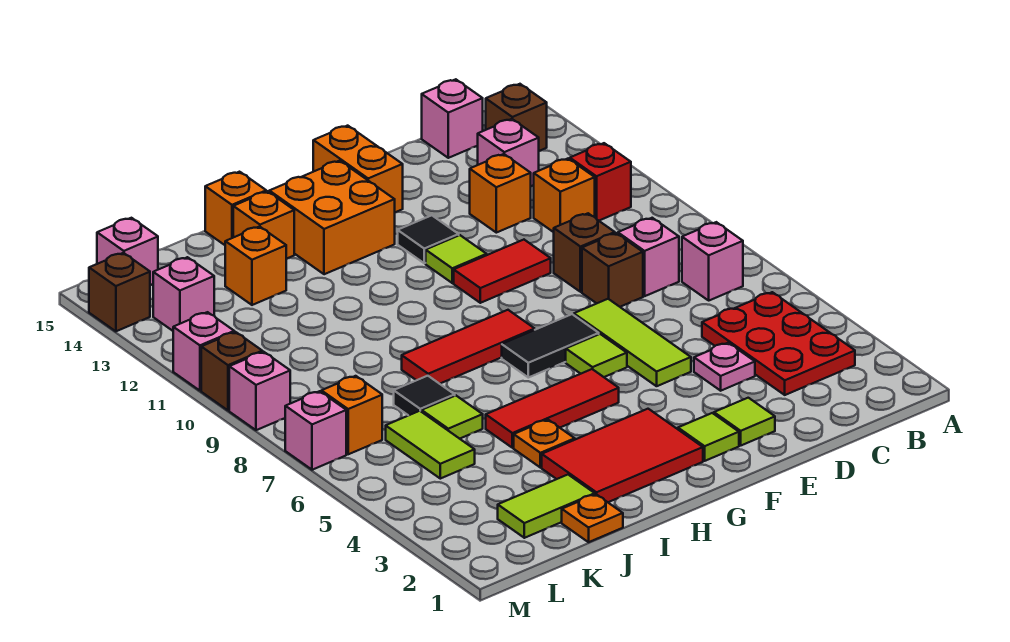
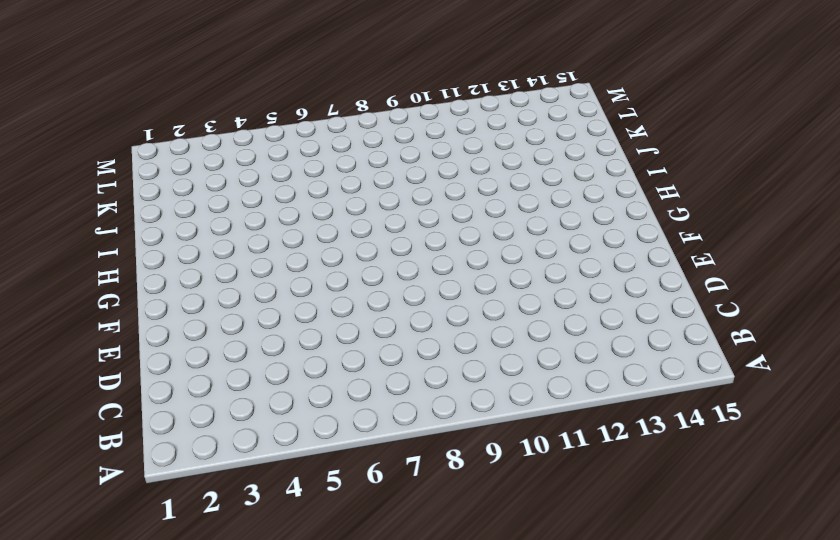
none -> red plate B3:C5 level 1
none -> pink brick B7 level 1
none -> red brick B11 level 1
none -> brown brick B14 level 1

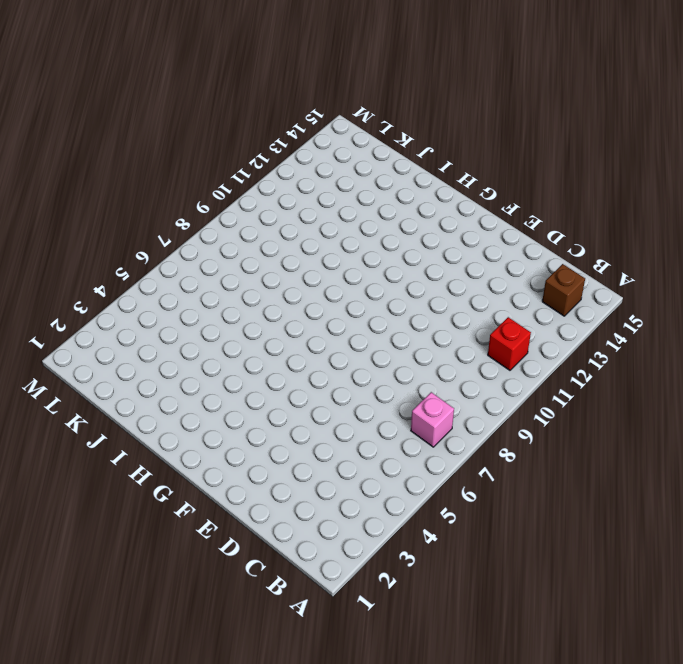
none -> red plate B3:C5 level 1
none -> pink brick C8 level 1
none -> orange brick C11 level 1
none -> pink brick C13 level 1

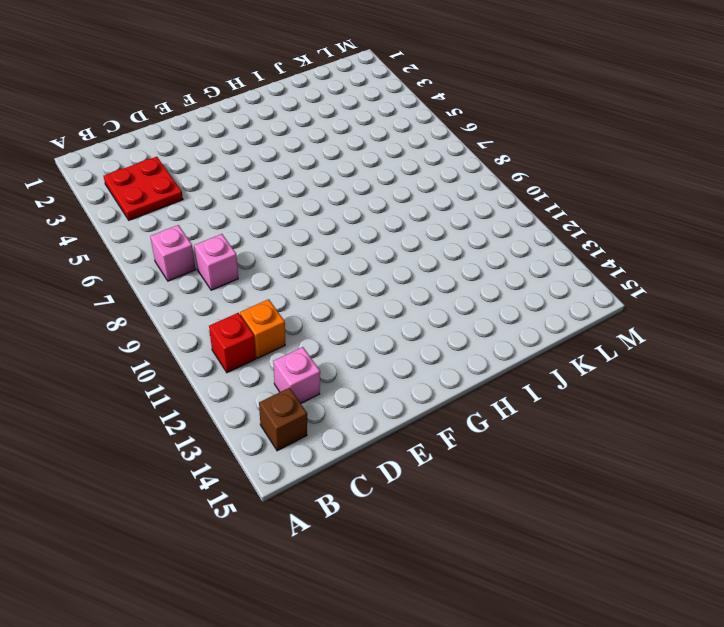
red plate B3:C4 level 1 -> red plate B3:C5 level 1
none -> pink brick C15 level 1
none -> pink plate D4 level 1
none -> brown brick D8 level 1
none -> brown brick D9 level 1

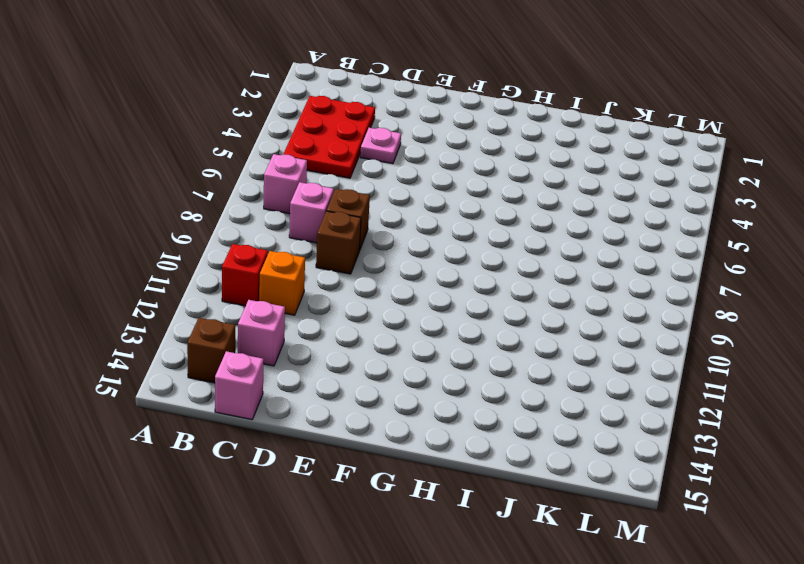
none -> orange brick D12 level 1
none -> lime tile E2 level 1
none -> lime tile E5:E7 level 1
none -> red tile E10:F10 level 1

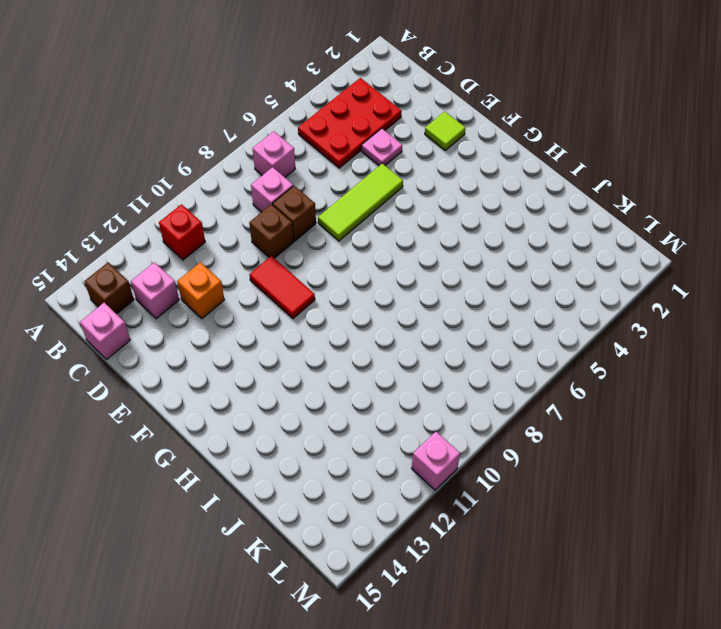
none -> orange brick C11 level 1
none -> lime tile F2 level 1
none -> lime tile F6 level 1
none -> black tile F7:G7 level 1

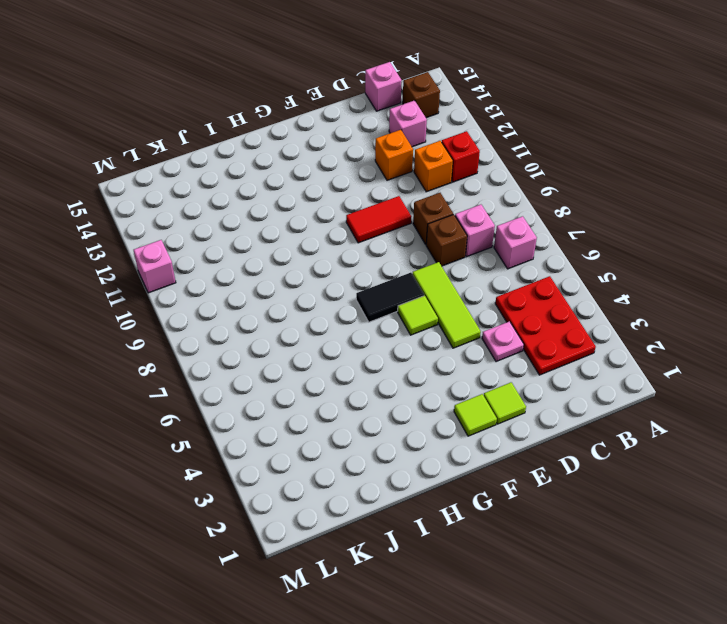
none -> lime tile F11 level 1
none -> black tile F12 level 1
none -> orange brick F14:F15 level 1
none -> red tile G2:I3 level 1

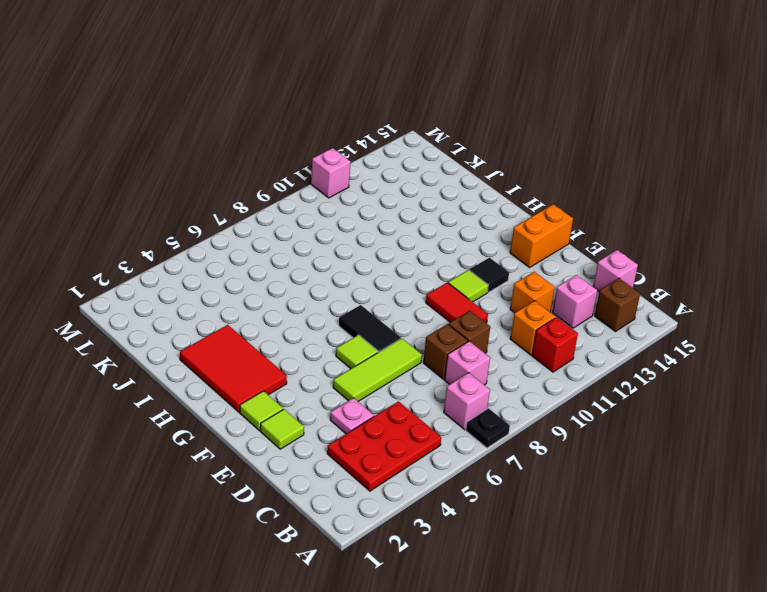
black plate A7 level 1 -> none
none -> red tile G5:I5 level 1
none -> red tile G8:I8 level 1
none -> orange brick G13:H14 level 1
none -> orange plate I4 level 1

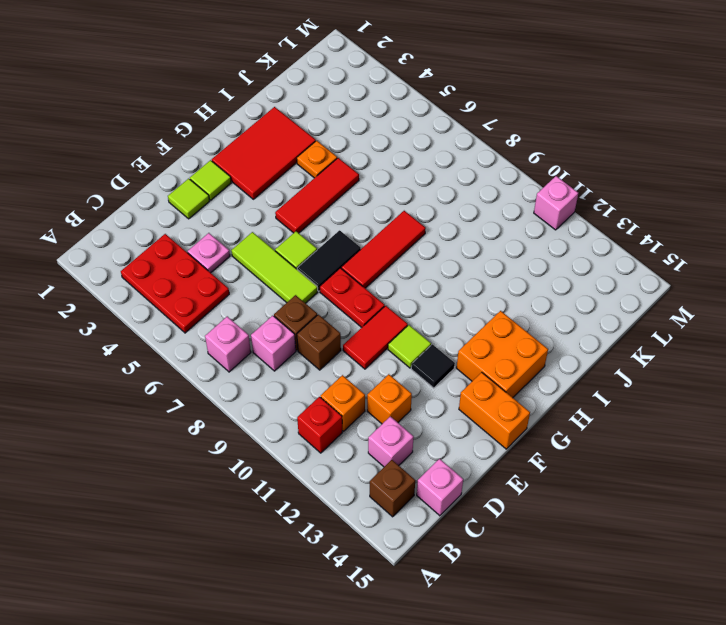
red plate F8:F9 level 1 -> none
none -> orange brick I14 level 1
none -> orange brick I15 level 1
none -> orange plate J1 level 1
none -> lime tile J2:K2 level 1

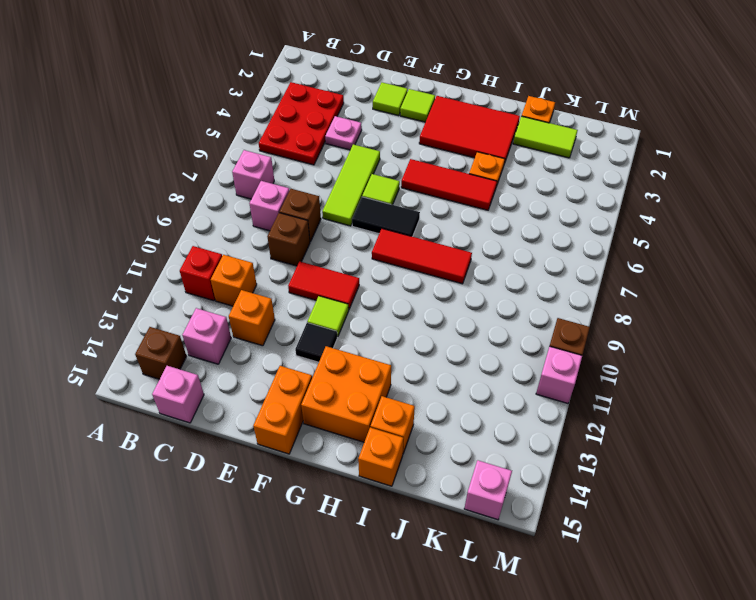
none -> lime tile J6 level 1
none -> black tile J7 level 1
none -> orange brick J13 level 1
none -> lime tile K5:K6 level 1

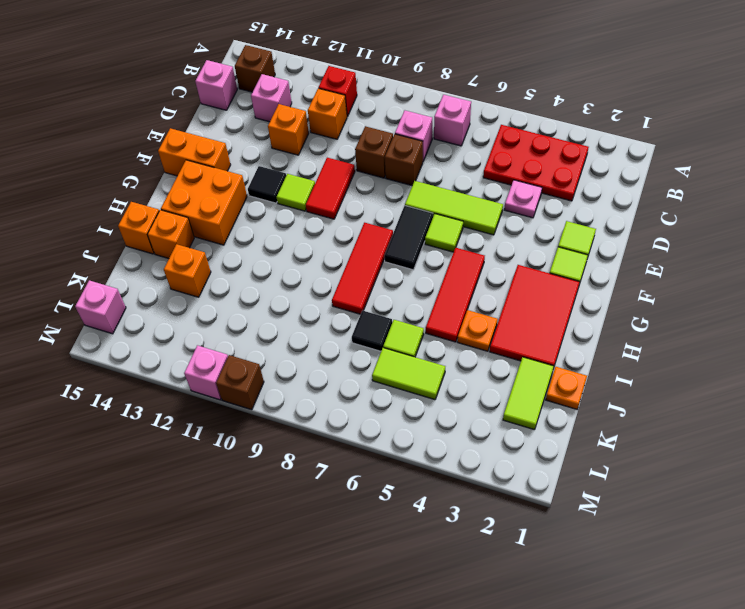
none -> orange brick L7 level 1
none -> pink brick L13 level 1
none -> pink brick M7 level 1
none -> pink brick M9 level 1

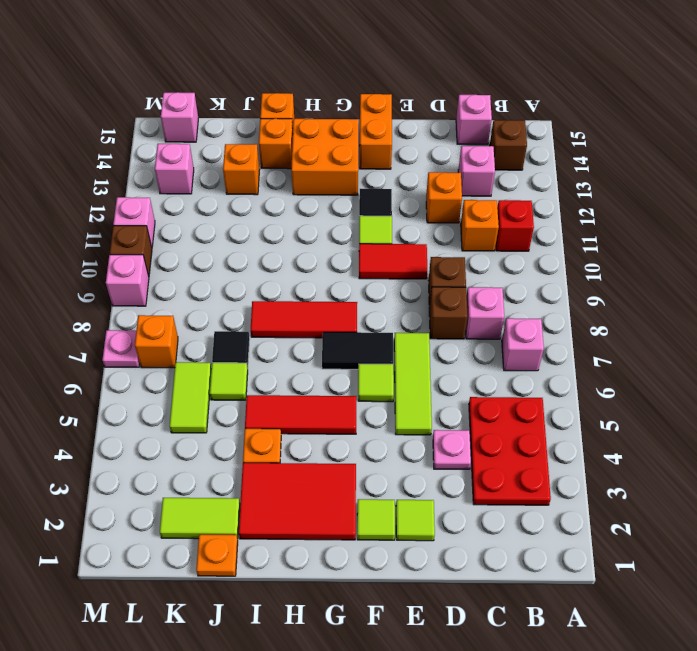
pink plate M7 level 1 -> pink brick M7 level 1
none -> brown brick M14 level 1

